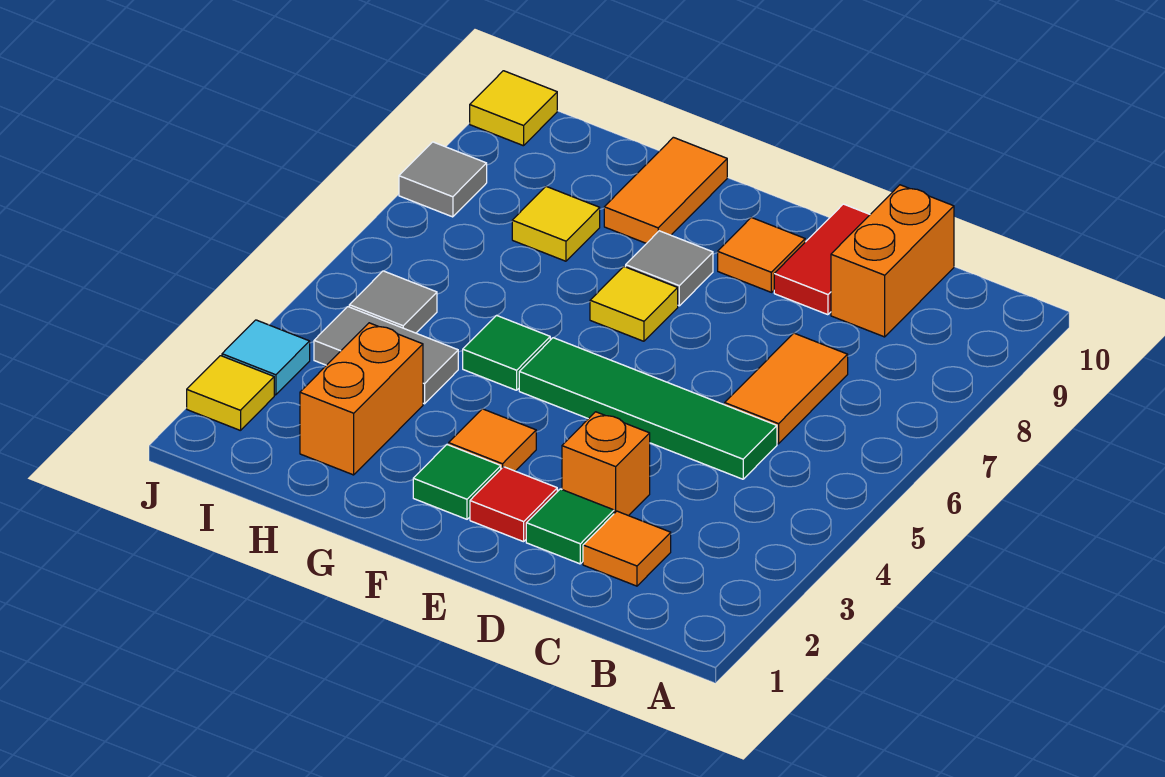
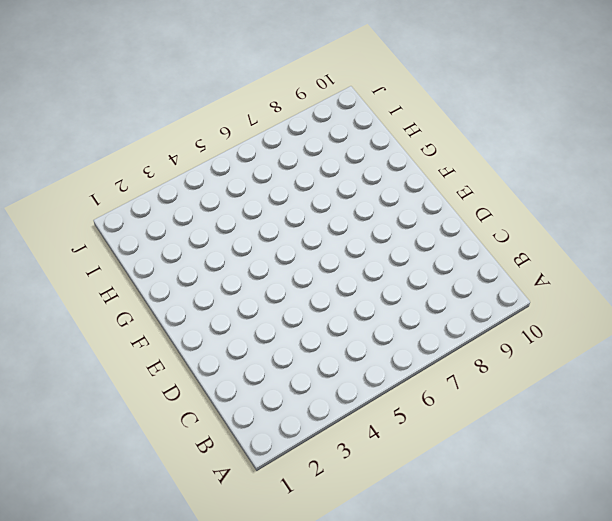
none -> orange tile C2 level 1
none -> green tile C5:F5 level 1
none -> orange tile C6:C7 level 1

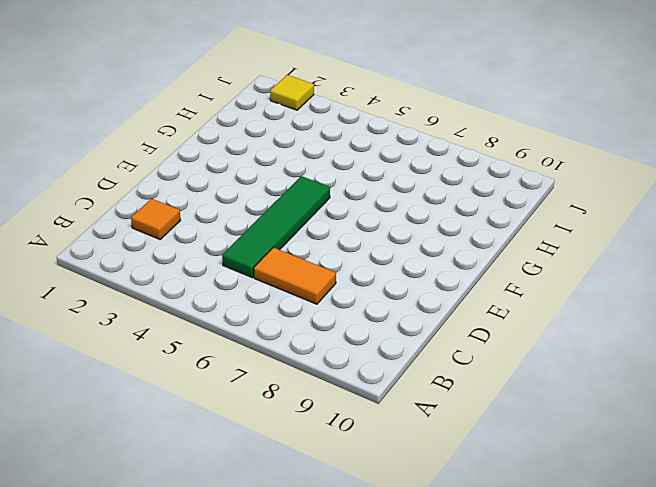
none -> orange brick C9:C10 level 1
none -> green tile D2 level 1
none -> orange brick D3 level 1

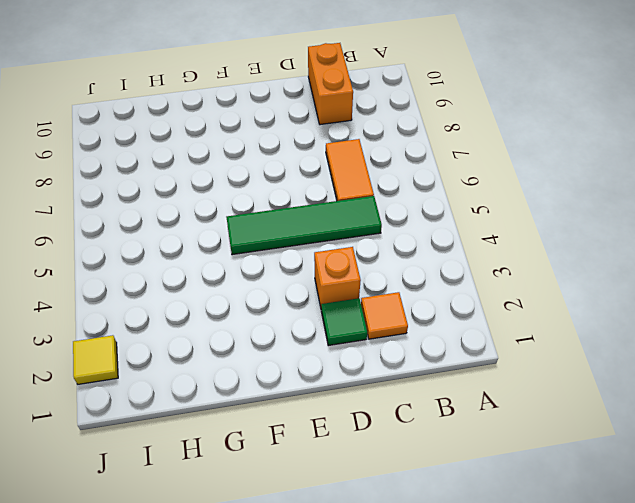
none -> red tile D9:D10 level 1
none -> red tile E2 level 1
none -> orange tile E9 level 1

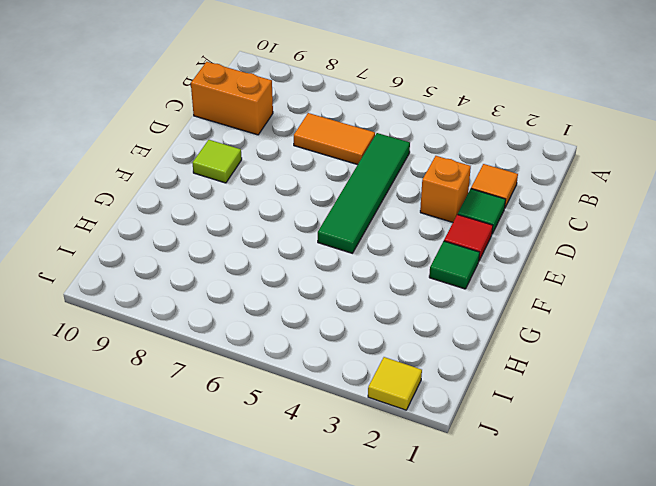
lime tile E9 level 1 -> orange tile E9 level 1
none -> red tile D9:D10 level 1
none -> orange tile F3 level 1
none -> yellow tile F7 level 1

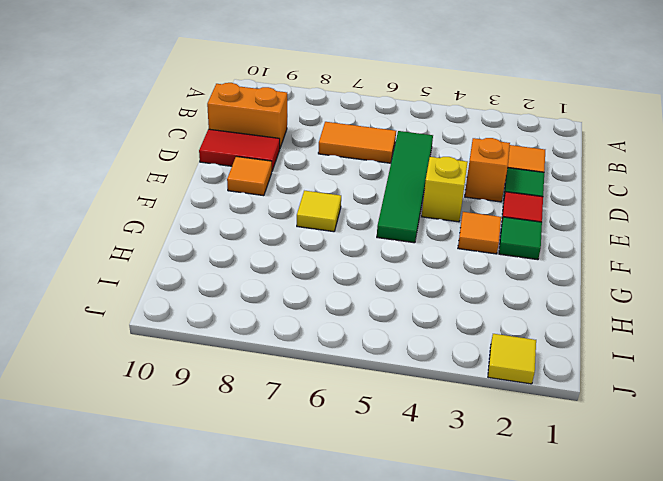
yellow brick E4 level 1 -> none
none -> grey tile F8 level 1
none -> green tile G5 level 1
none -> orange tile G9:G10 level 1

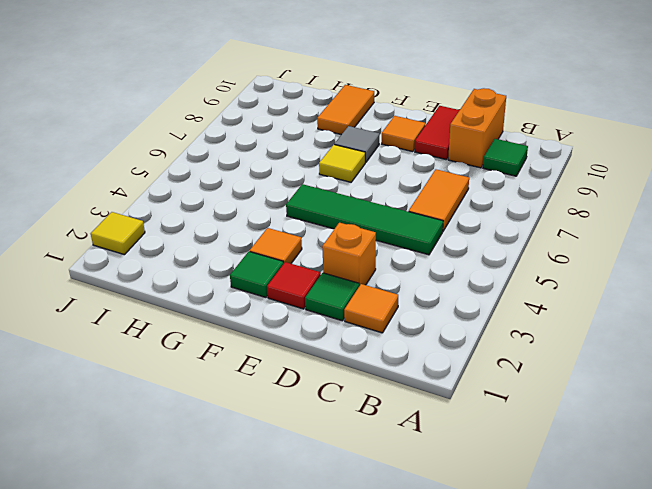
green tile B9 level 1 -> green tile G5 level 1
none -> orange brick H2:H3 level 1
none -> grey tile H4:I4 level 1
none -> yellow tile H8 level 1

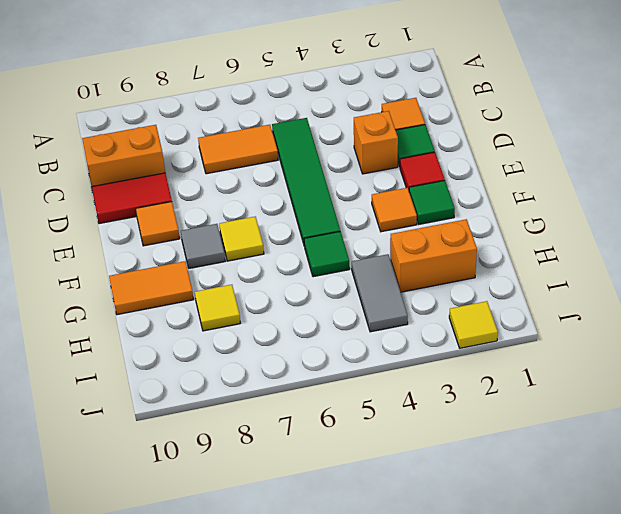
none -> grey tile I5 level 1
none -> cyan tile J3 level 1
none -> grey tile J8 level 1

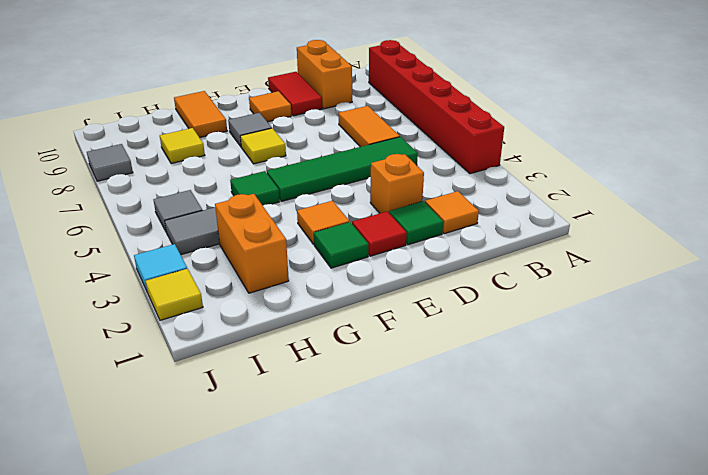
red brick A4:A9 level 1 -> none
none -> yellow tile J10 level 1

